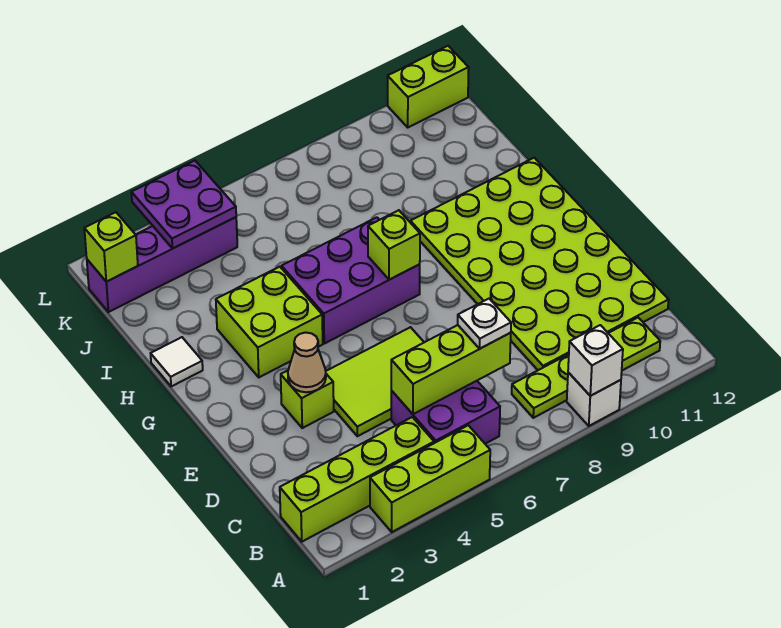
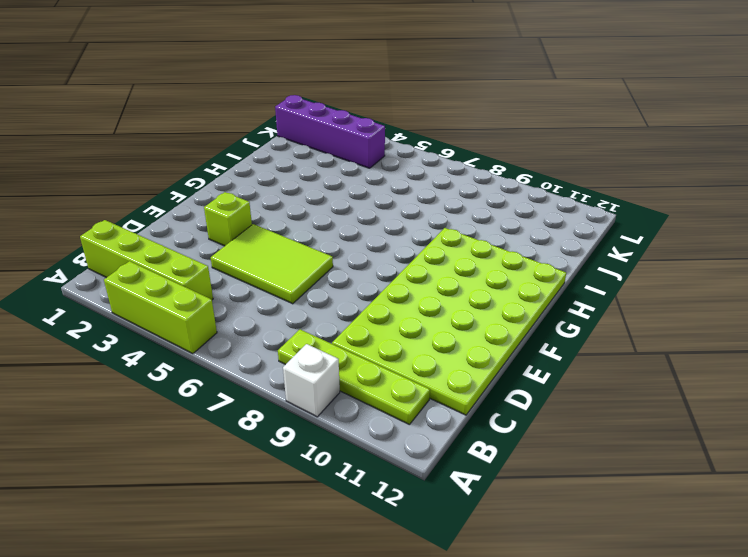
none -> purple brick B5:C6 level 1
none -> lime brick G3:H4 level 1
none -> purple brick G5:H7 level 1

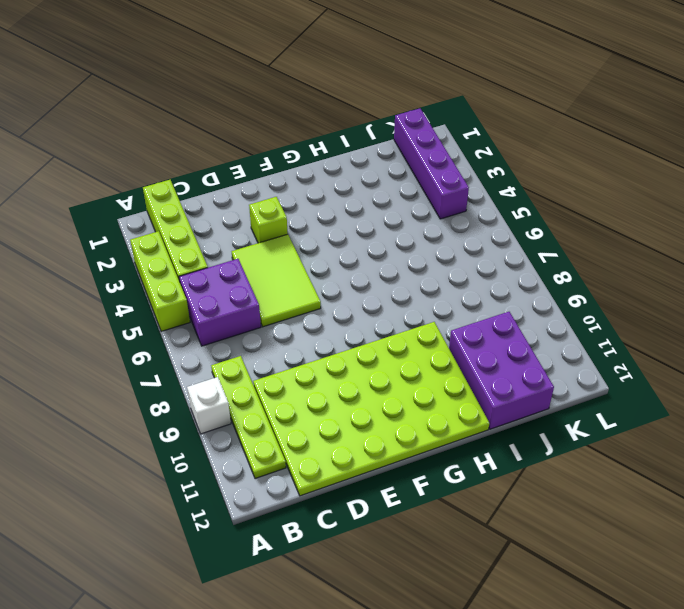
purple brick I10:J12 level 1 -> purple brick G5:H7 level 1
none -> lime brick G3:H4 level 1
none -> white tile H1 level 1
none -> lime brick L11:L12 level 1

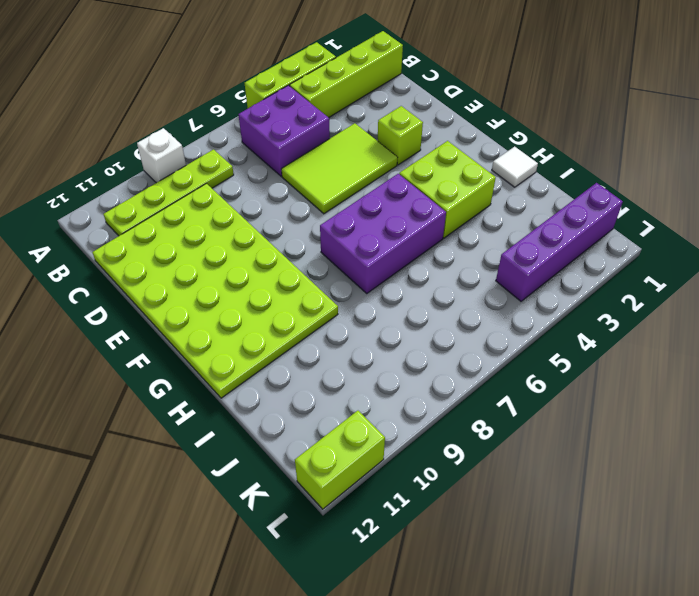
none -> white brick A9 level 2
none -> lime brick C5:C7 level 2
none -> tan cone E3 level 2

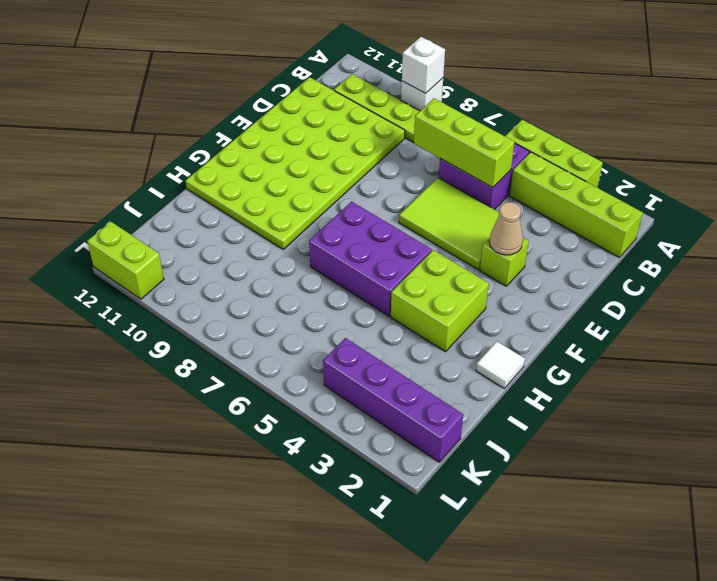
none -> lime brick G7 level 2
none -> lime brick K1 level 2
none -> purple plate K3:L4 level 2

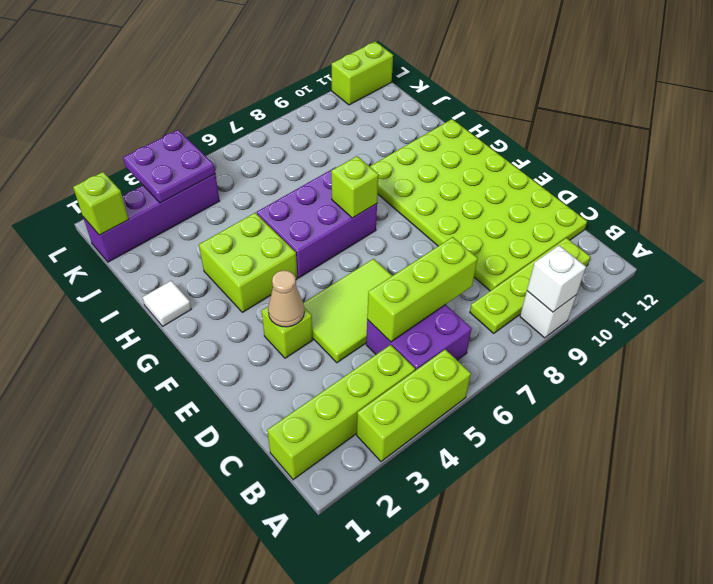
none -> white plate C7 level 3

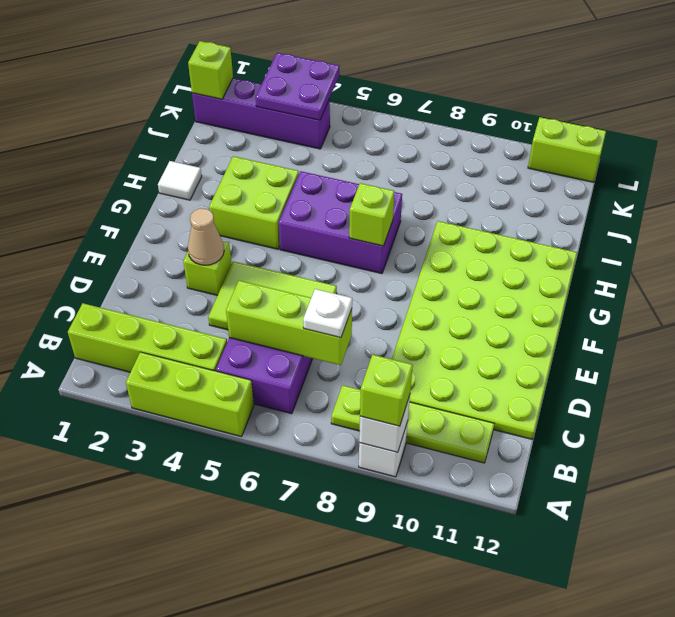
lime brick A9 level 3 -> none

